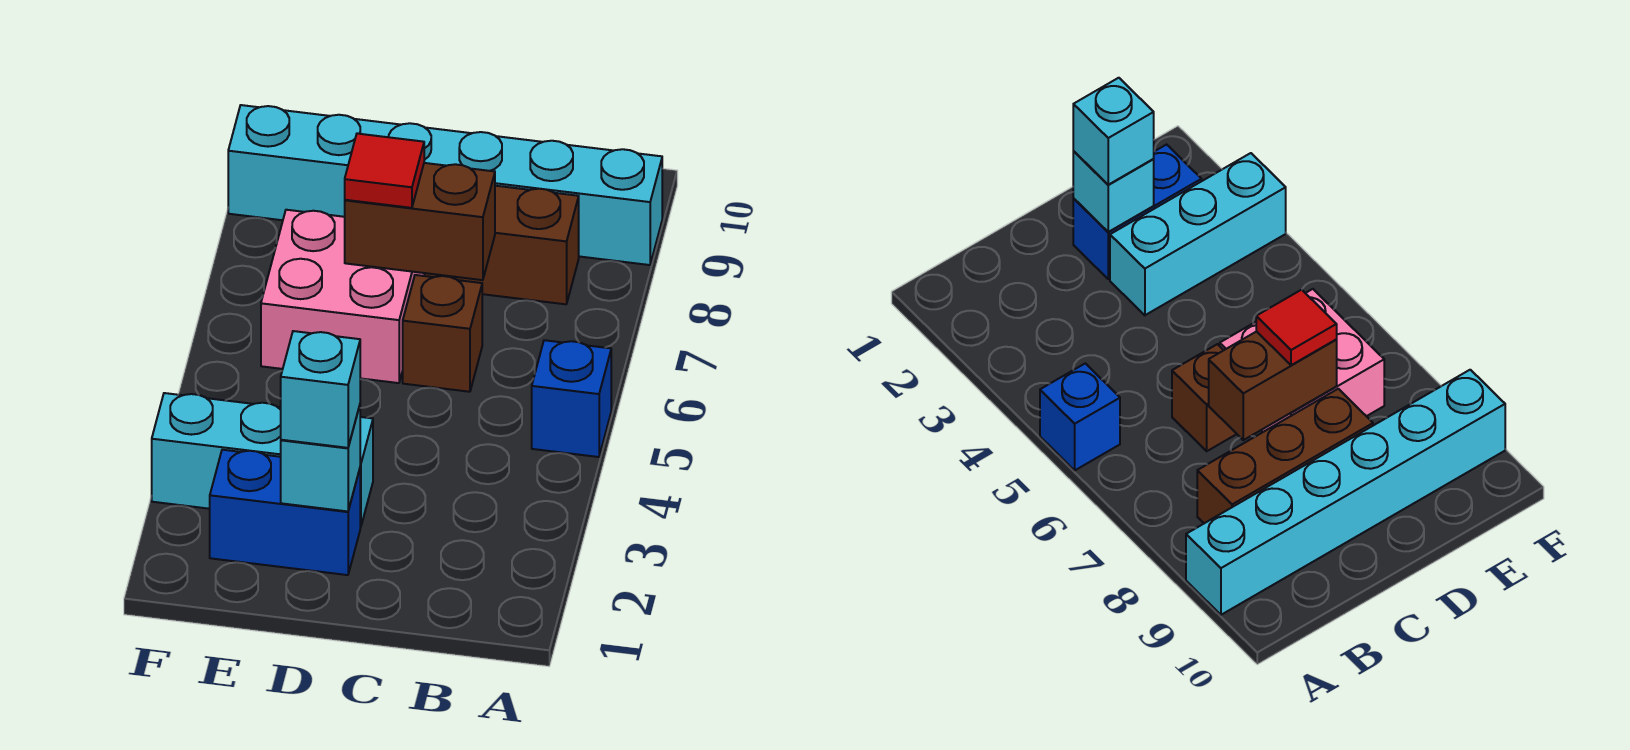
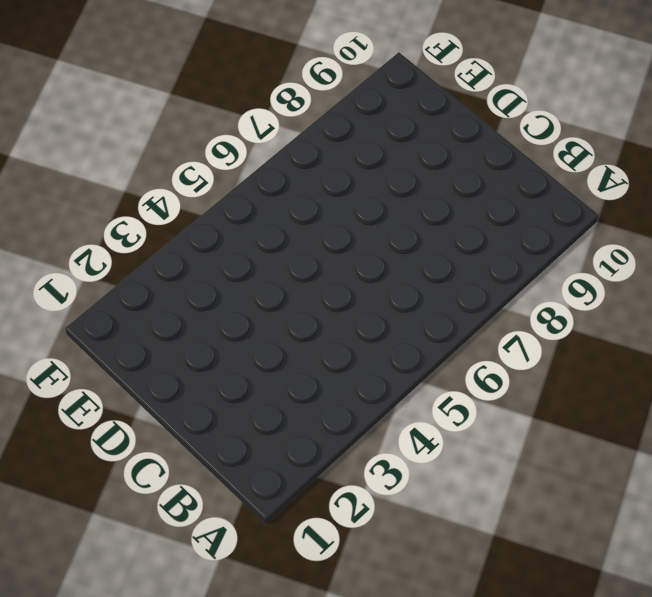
none -> blue brick A5 level 1
none -> cyan brick A9:F9 level 1

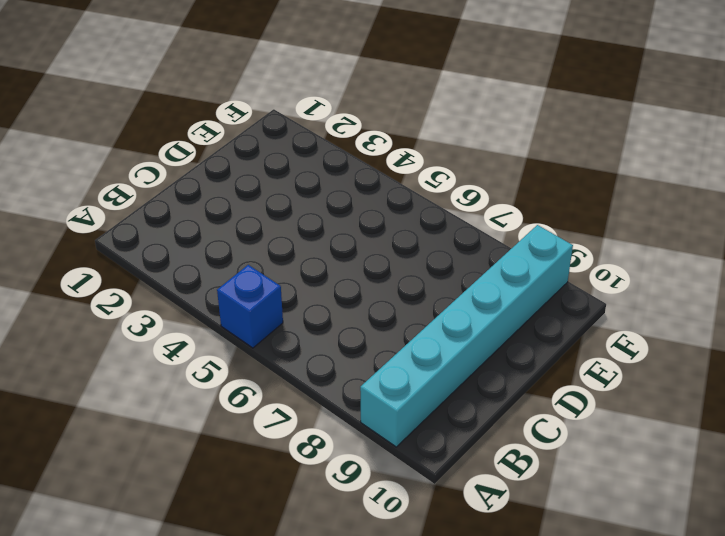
none -> brown brick B8:D8 level 1
none -> brown brick C6 level 1

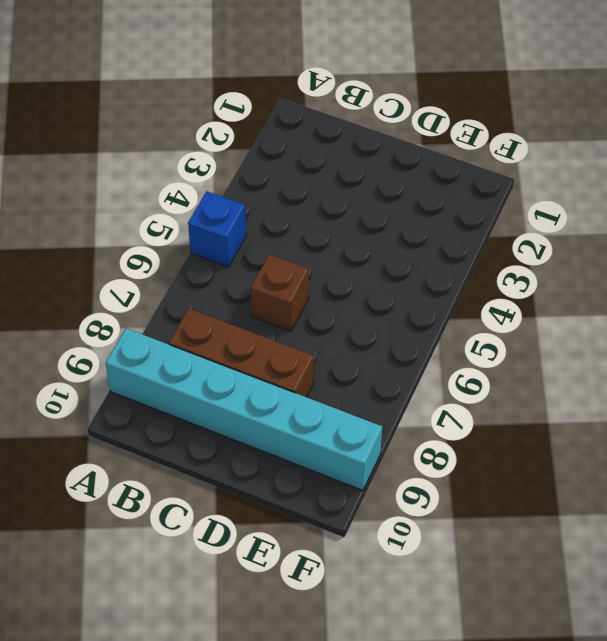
none -> blue brick D2:E2 level 1
none -> cyan brick D3:F3 level 1

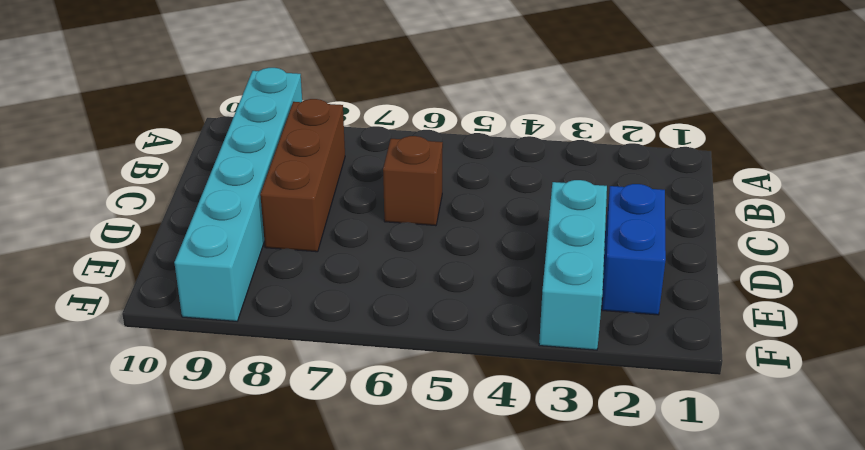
none -> blue brick A5 level 1
none -> pink brick D6:E7 level 1

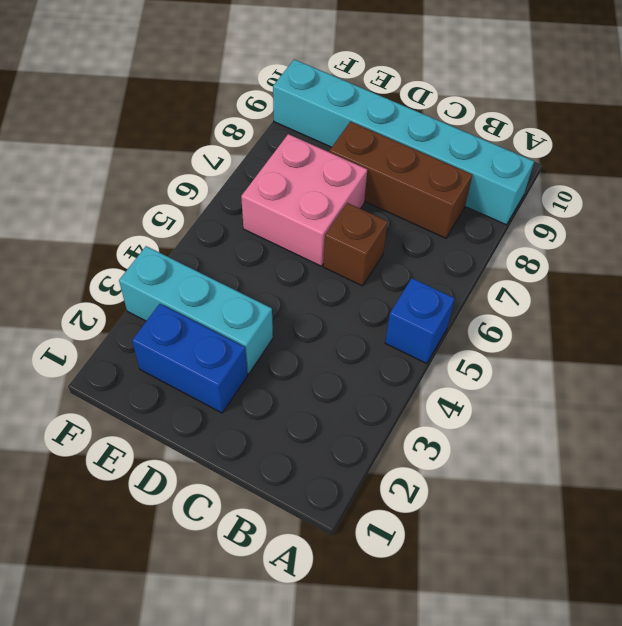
none -> brown brick C7:D7 level 2
none -> cyan brick D2 level 2

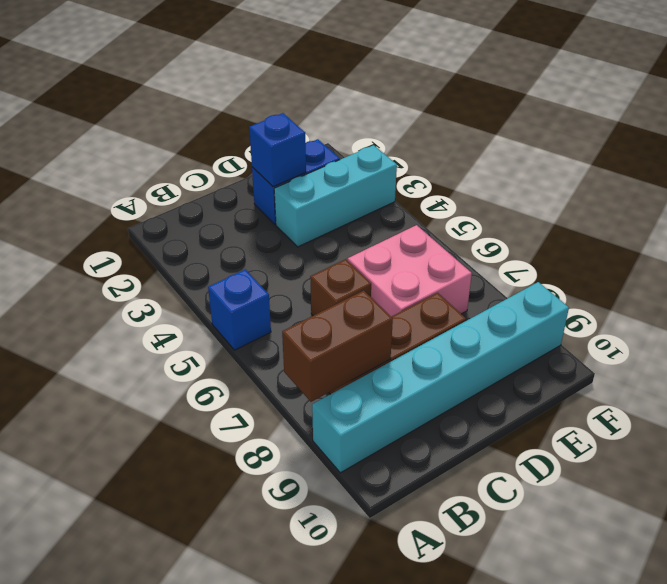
brown brick A8:B8 level 2 -> brown brick C7:D7 level 2
blue brick D2 level 2 -> cyan brick D2 level 2
none -> cyan brick D2 level 3
none -> red tile D7 level 3

